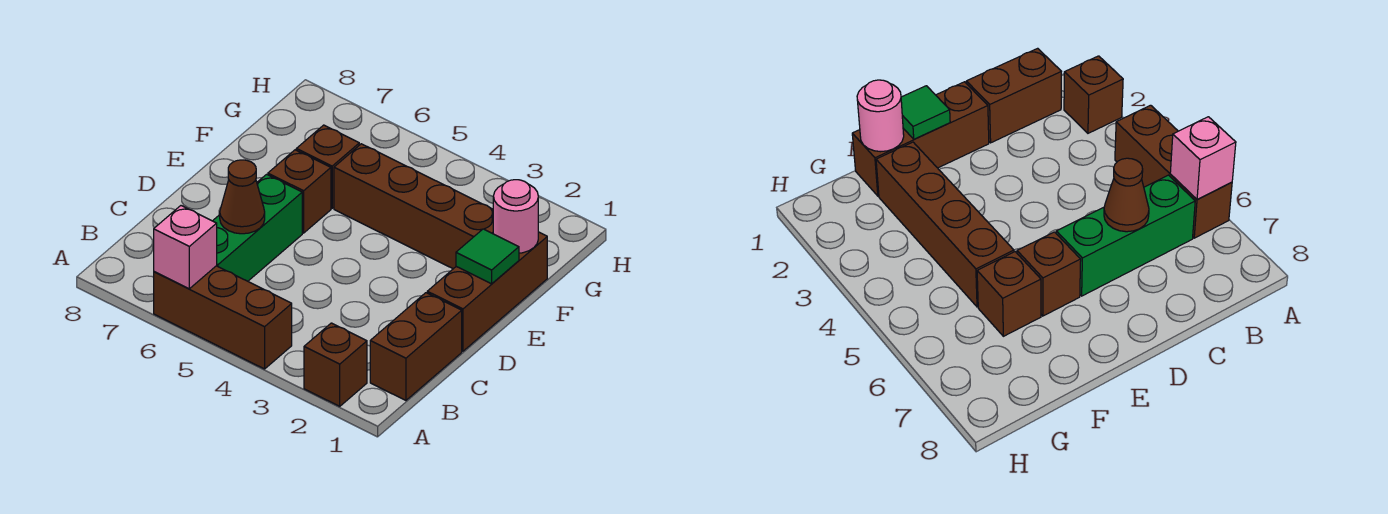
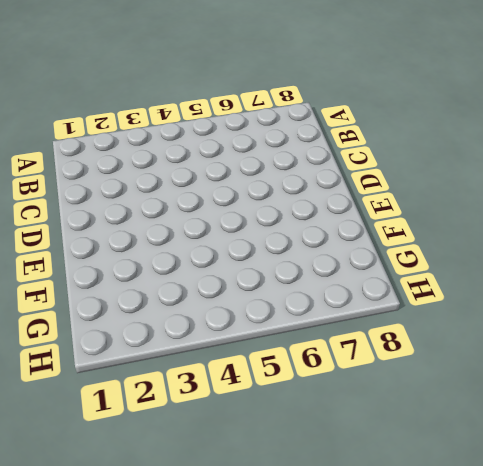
none -> brown brick A2 level 1
none -> brown brick A4:A6 level 1
none -> brown brick B1:C1 level 1

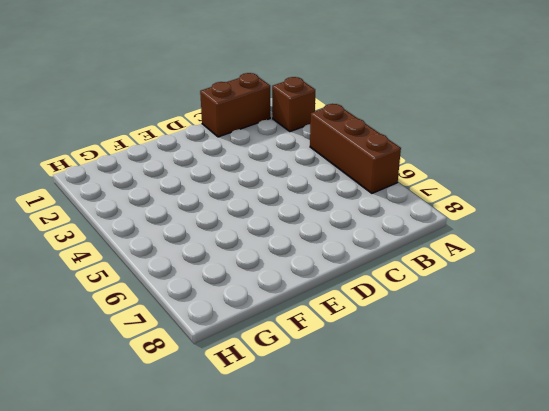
none -> green brick B6:D6 level 1
none -> brown brick D1:F1 level 1
none -> brown brick E6 level 1

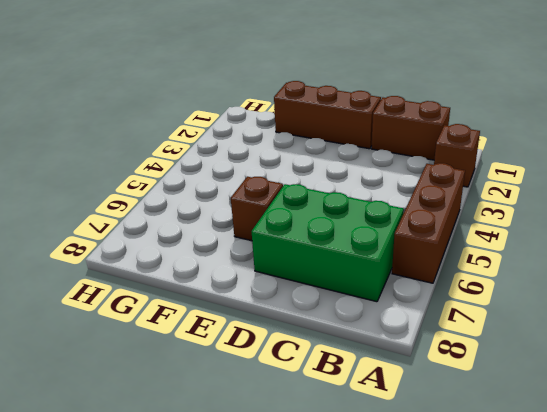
green brick B6:D7 level 1 -> green brick B6:D6 level 1
none -> brown brick F2:F5 level 1
none -> brown brick F6 level 1
none -> pink brick A6 level 2

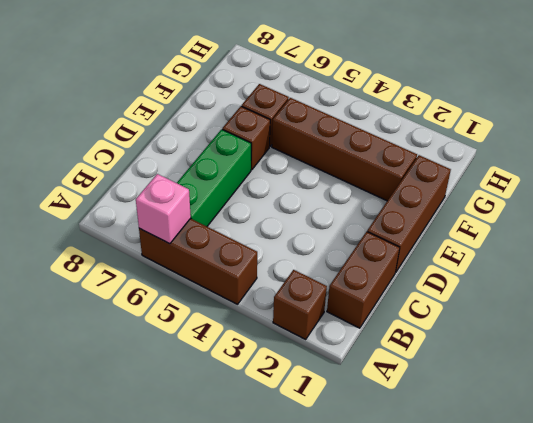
none -> brown cone C6 level 2
none -> green tile E1 level 2
none -> pink round brick F1 level 2

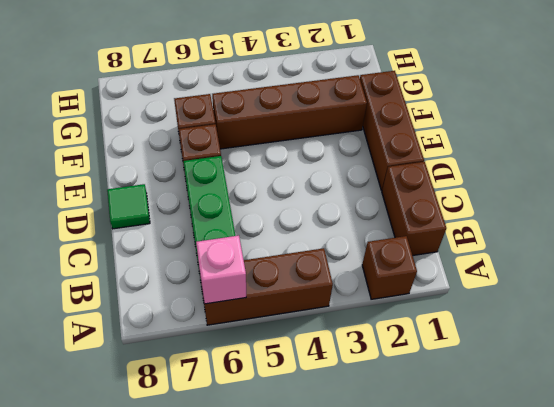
green tile D8 level 1 -> green tile E1 level 2
none -> brown cone C6 level 2
none -> pink round brick F1 level 2

